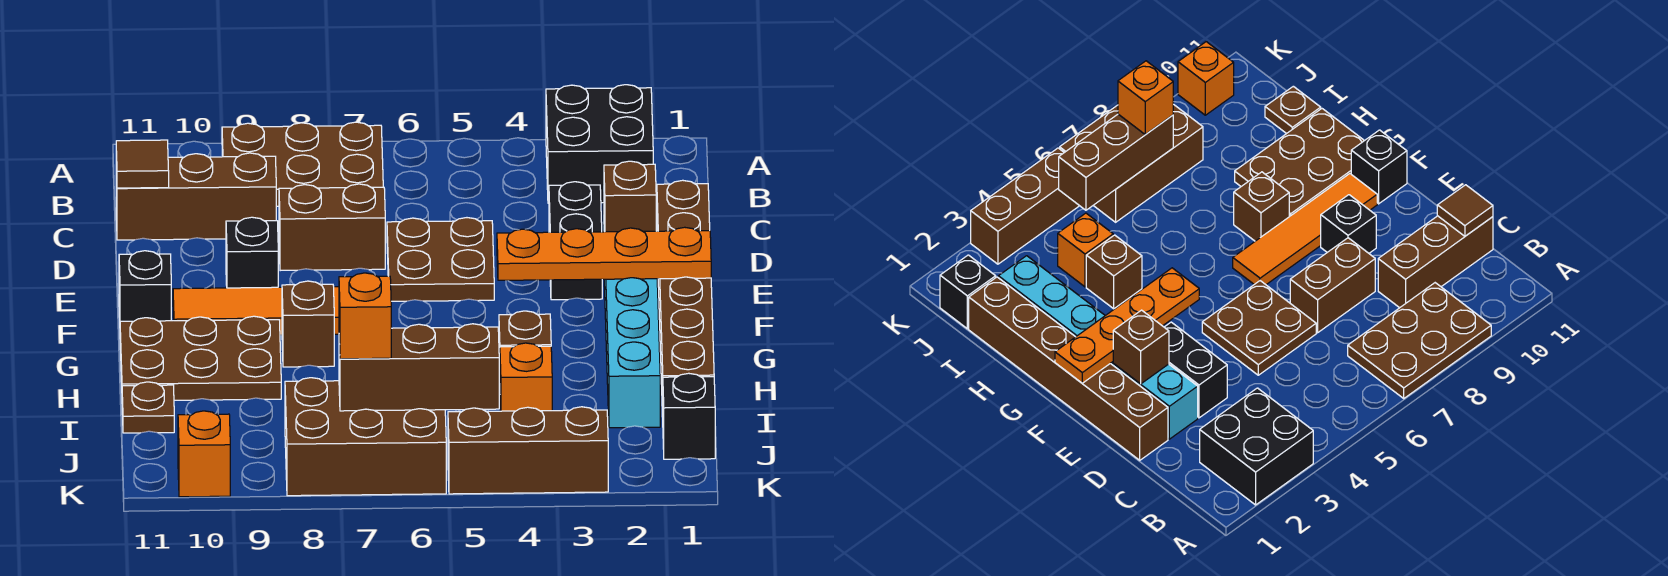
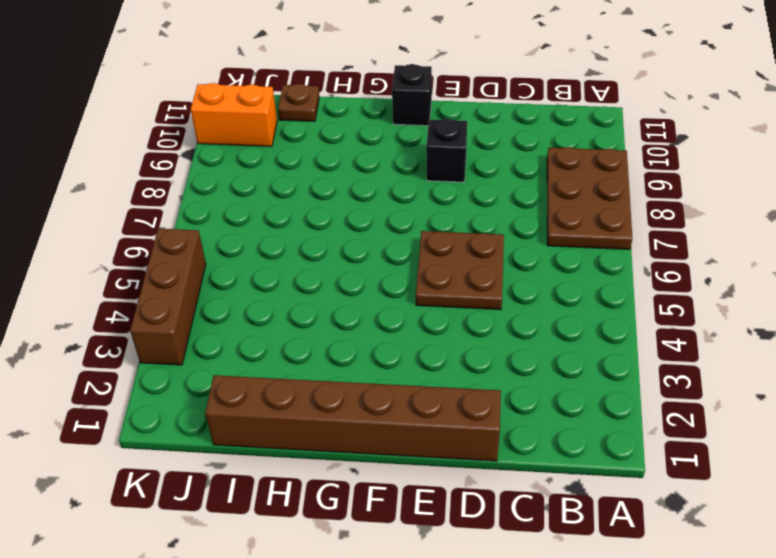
orange brick J10:K10 level 1 -> orange brick K10 level 1
none -> black brick A2:B3 level 1
none -> brown brick C9:C11 level 1
none -> cyan brick D2:I2 level 1

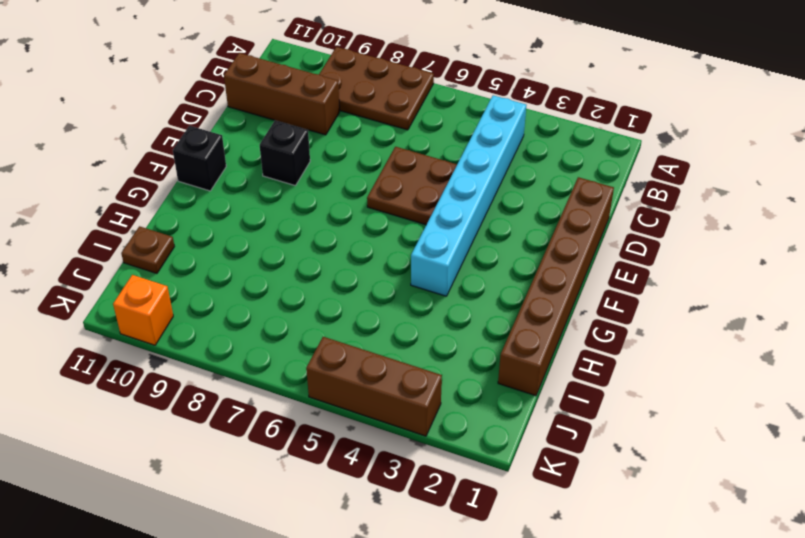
cyan brick B4:G4 level 1 -> cyan brick D2:I2 level 1
none -> black brick A2:B3 level 1
none -> black brick D3:E3 level 1
none -> brown brick D7:D8 level 1

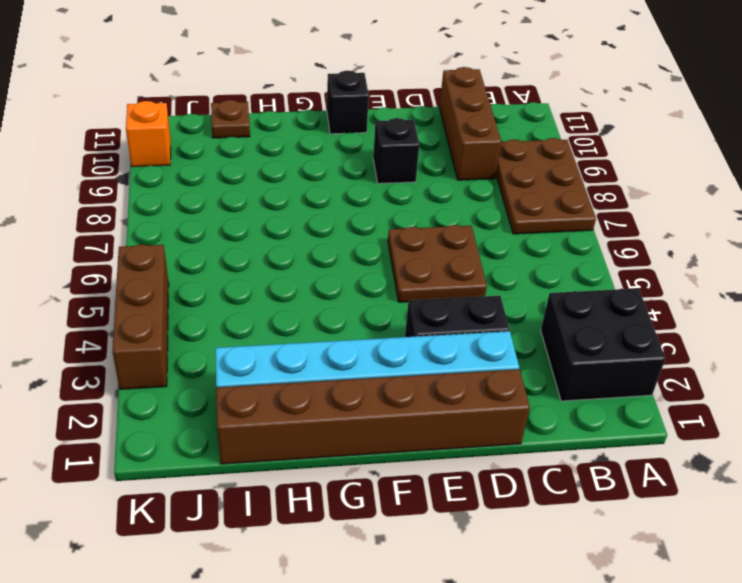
none -> brown brick D7:D8 level 1
none -> orange tile F7:F10 level 1
none -> brown brick G8 level 1

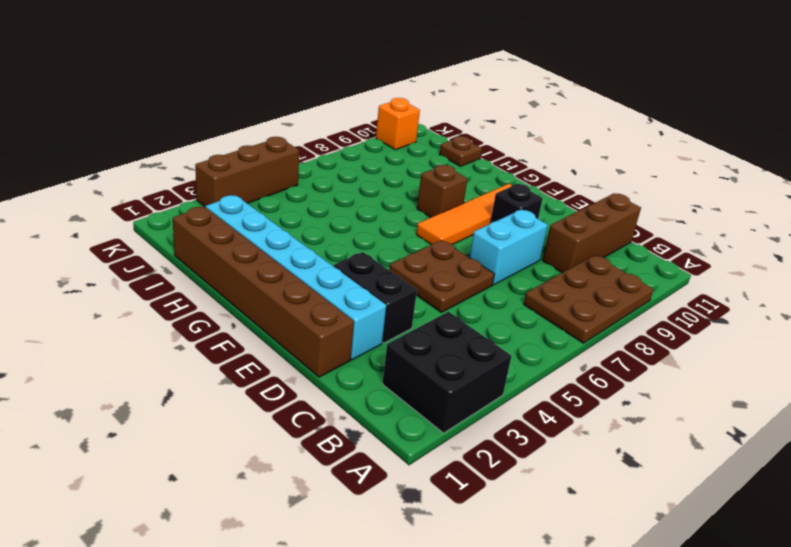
cyan brick D7:D8 level 1 -> brown brick D7:D8 level 1
none -> black brick F11 level 1
none -> brown plate G9:H11 level 1
none -> brown brick H4 level 1

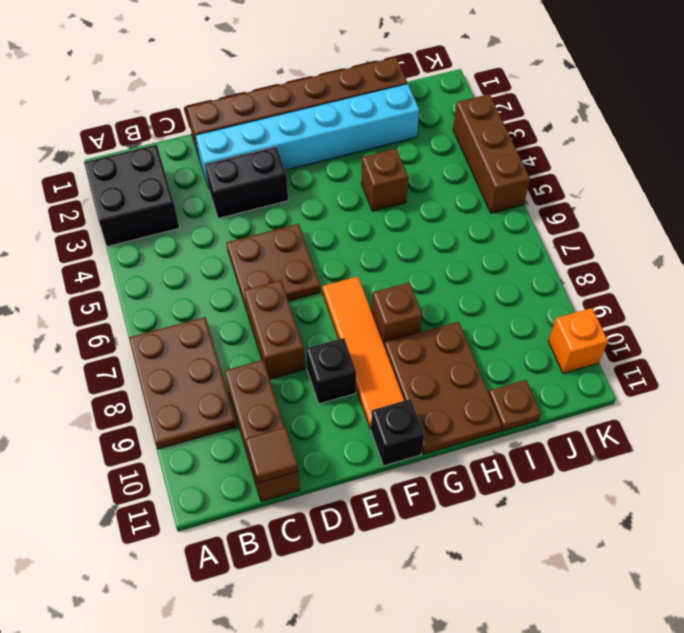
none -> orange brick I4 level 1
none -> black brick J1 level 1
none -> brown brick J6:K8 level 1

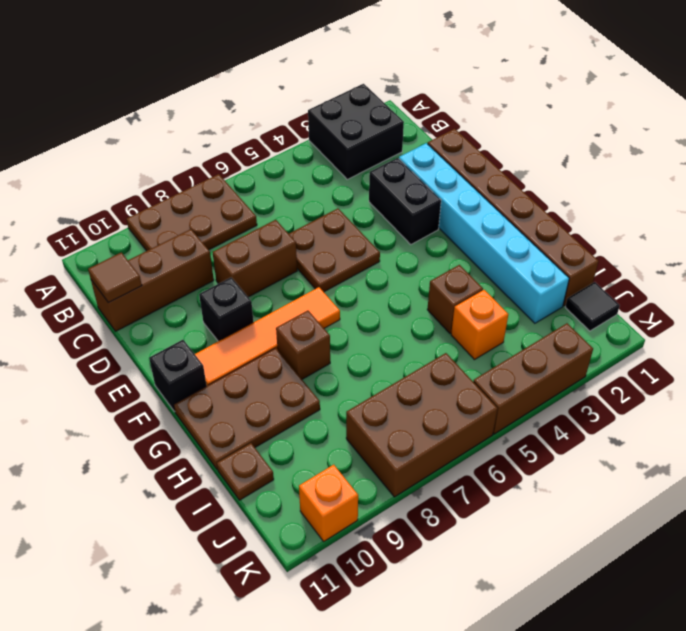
black tile J1 level 1 -> black brick J1 level 1
none -> brown brick E2 level 2
none -> orange plate F1:F4 level 2
none -> brown brick J5:J7 level 2

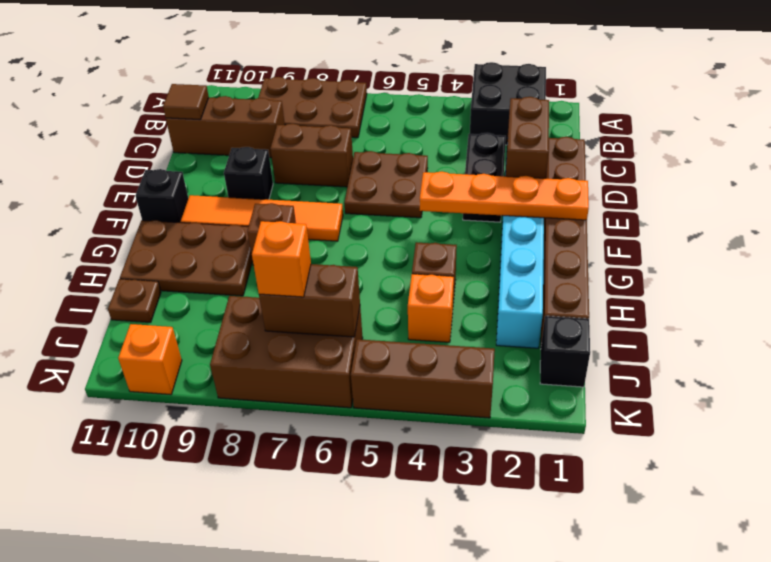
brown brick D2:E2 level 2 -> brown brick E2 level 2
brown brick J6:J7 level 2 -> brown brick J5:J7 level 2

